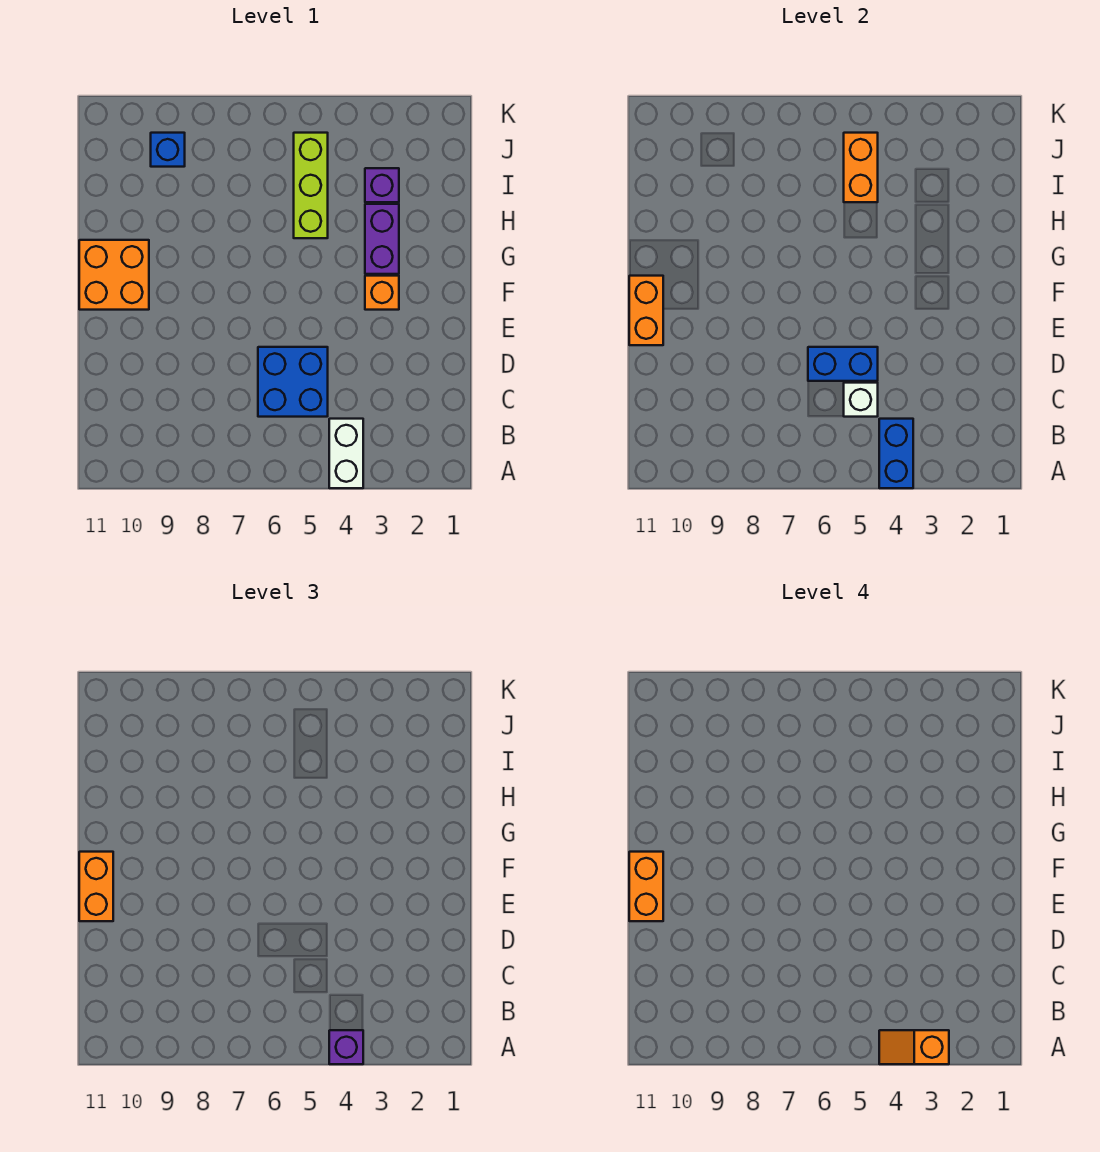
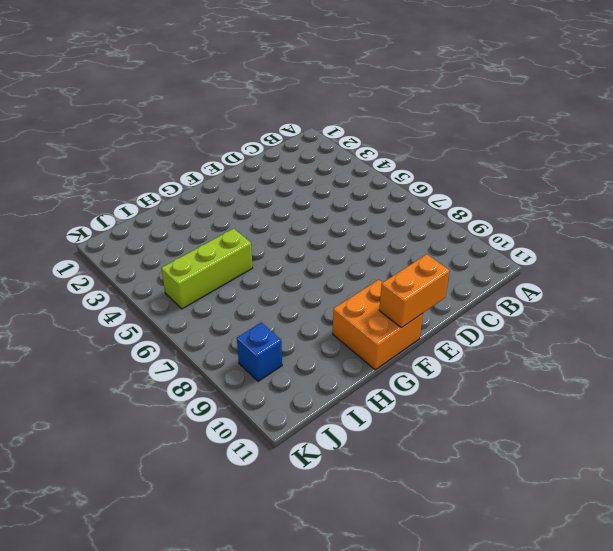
none -> white brick A4:B4 level 1
none -> blue brick C5:D6 level 1
none -> orange brick F3 level 1

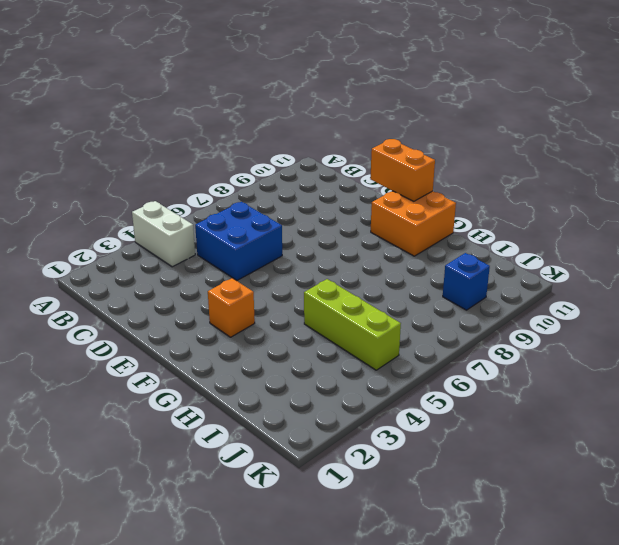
none -> purple brick G3:H3 level 1
none -> purple brick I3 level 1
none -> blue brick A4:B4 level 2

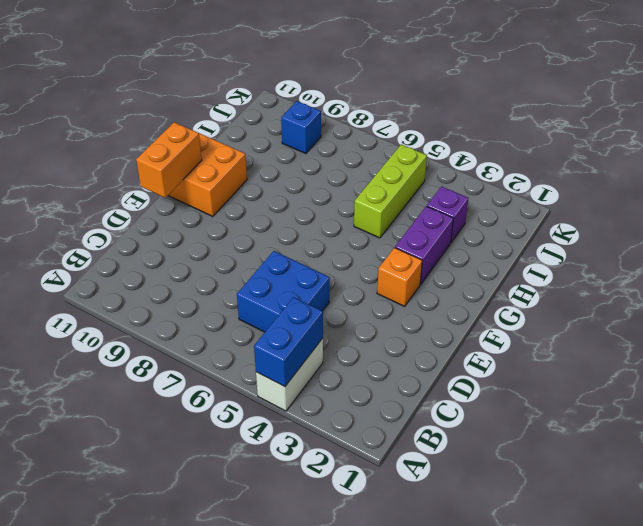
none -> white brick C5 level 2
none -> blue brick D5:D6 level 2
none -> orange brick I5:J5 level 2

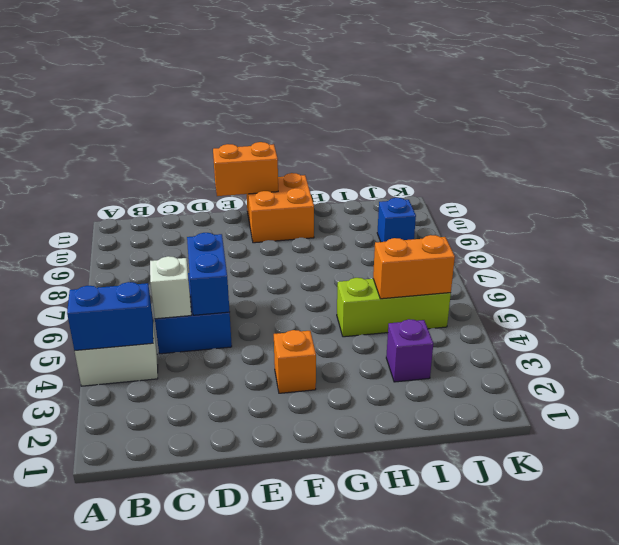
none -> purple brick G3:H3 level 1
none -> purple brick A4 level 3
none -> orange brick E11:F11 level 3

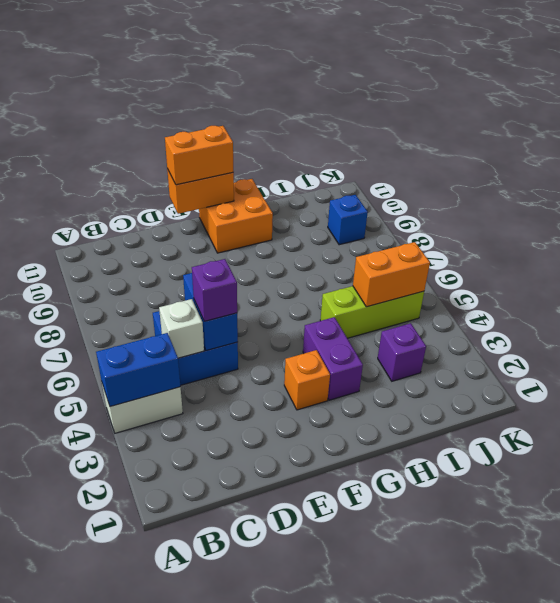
purple brick D5 level 3 -> purple brick A4 level 3
purple brick G3:G4 level 1 -> purple brick G3:H3 level 1
none -> orange slope A3:A4 level 4 top 3
none -> orange brick E11:F11 level 4

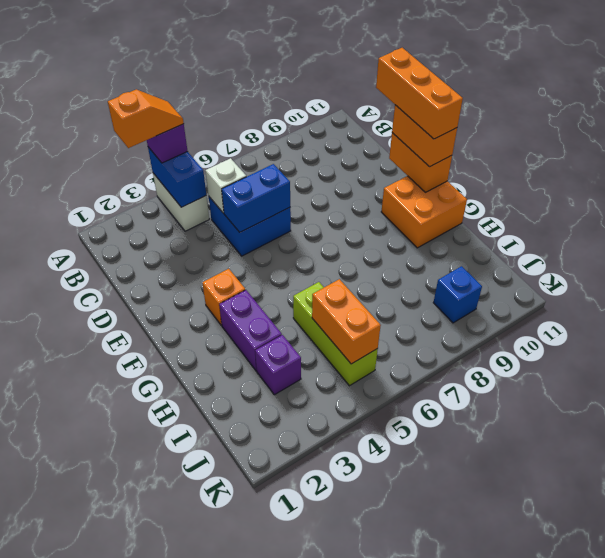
orange brick D11:F11 level 4 -> orange brick E11:F11 level 4

